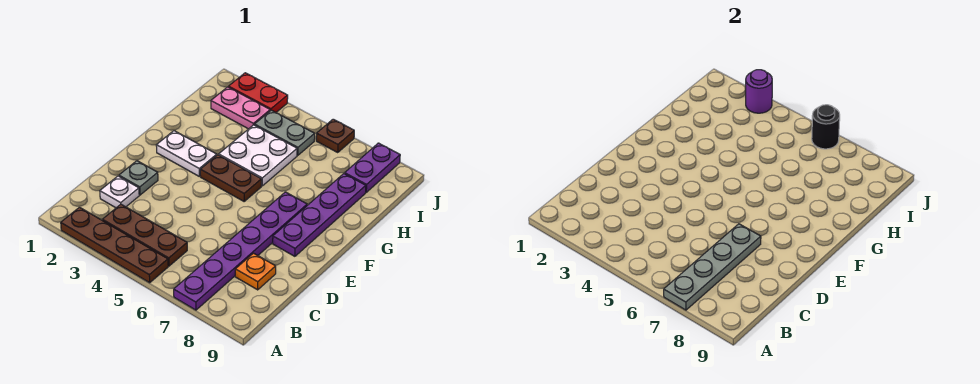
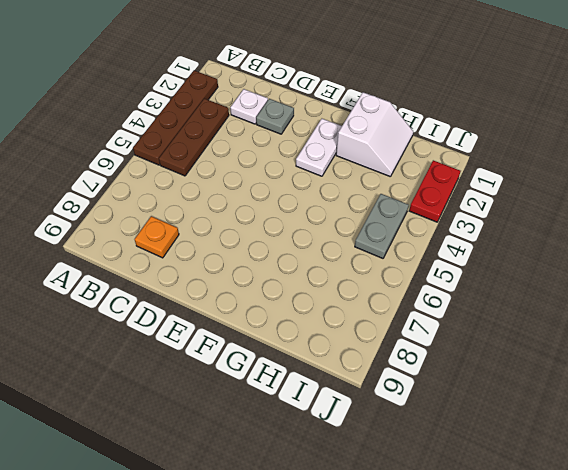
white slope G1:H2 level 1 top G -> none
none -> purple plate A7:F7 level 1
none -> purple plate E8:H8 level 1
none -> brown plate F4:F5 level 1

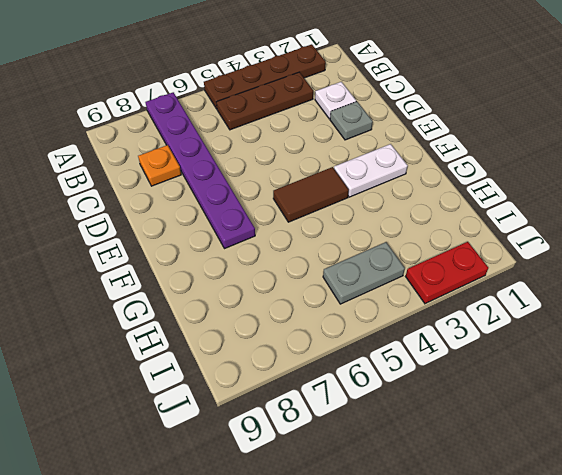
brown tile F4:F5 level 1 -> brown plate F4:F5 level 1
none -> purple plate E8:H8 level 1
none -> white plate G4:H5 level 1
none -> pink plate I2:I3 level 1

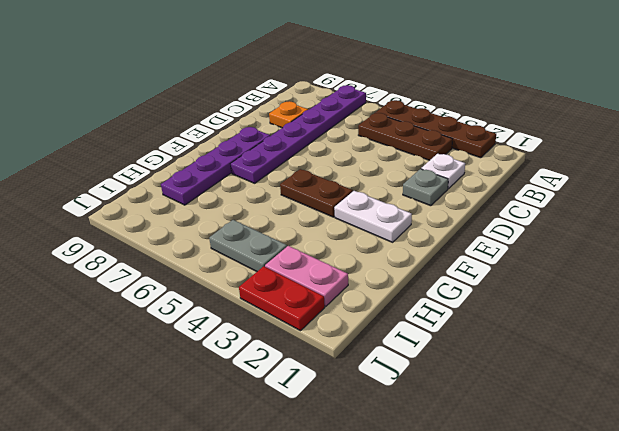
none -> white plate G4:H5 level 1
none -> purple plate I8:J8 level 1
none -> brown plate J6 level 1

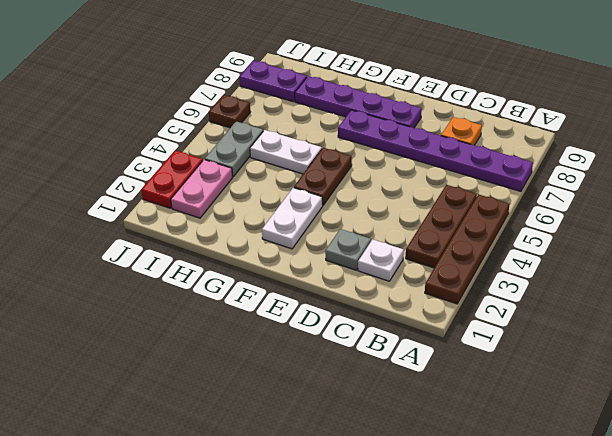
white plate G5:H5 level 1 -> white plate G4:H5 level 1
none -> grey plate A7:D7 level 2
none -> purple round brick J3 level 2
none -> black round brick J6 level 2

